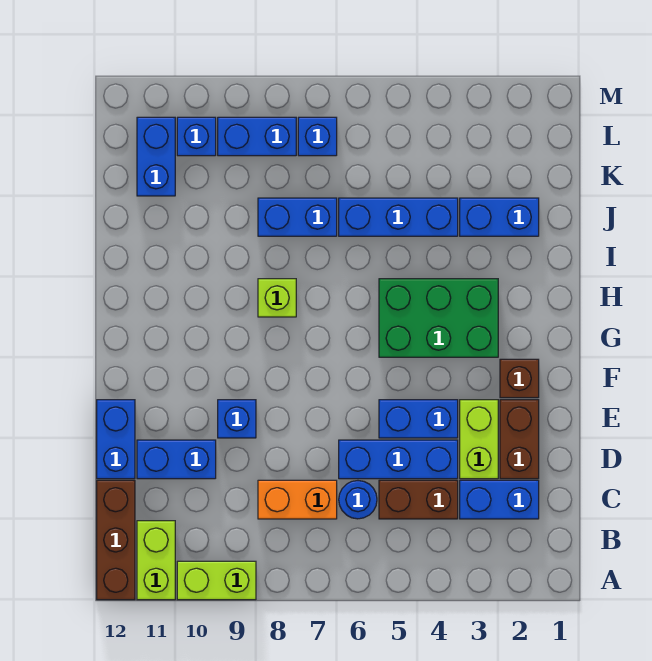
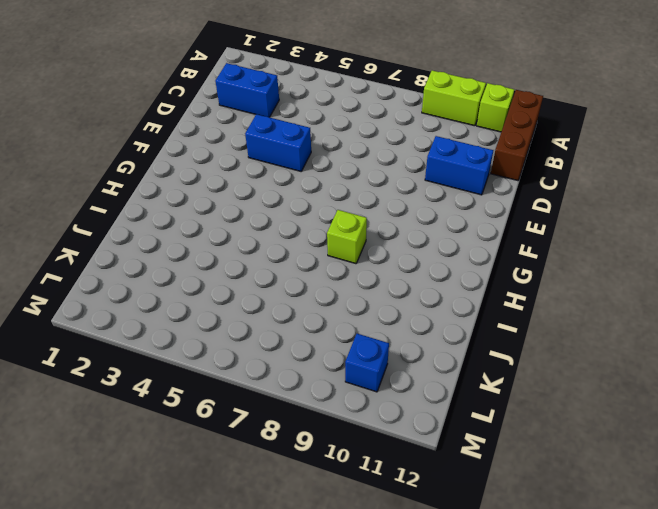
lime brick A11 level 1 -> lime brick A11:B11 level 1
none -> brown brick C4:C5 level 1
none -> blue round brick C6 level 1
none -> orange brick C7:C8 level 1

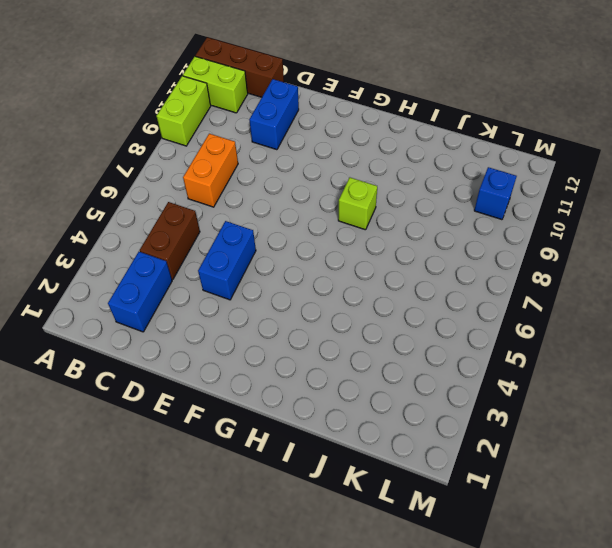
none -> blue round brick C6 level 1
none -> brown brick D2:E2 level 1
none -> lime brick D3:E3 level 1

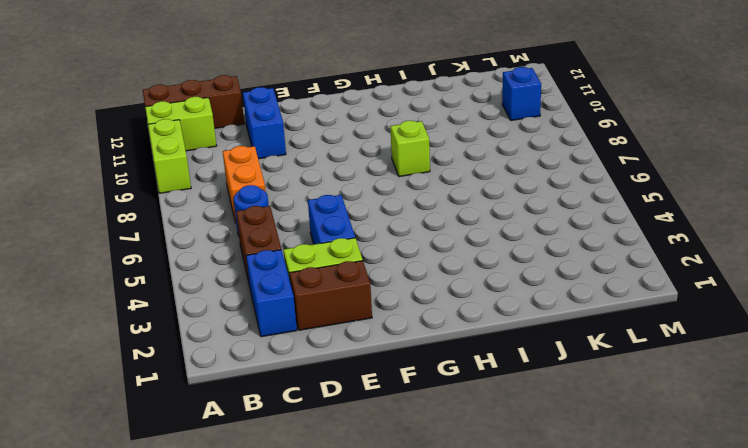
none -> blue brick D4:D6 level 1
none -> blue brick D12:E12 level 1
none -> blue brick E9 level 1

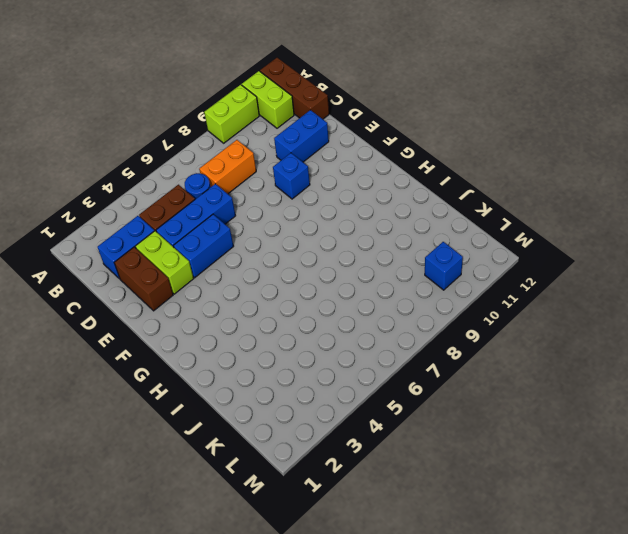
none -> blue brick D12:E12 level 1
none -> brown brick F2 level 1
none -> green brick G3:H5 level 1

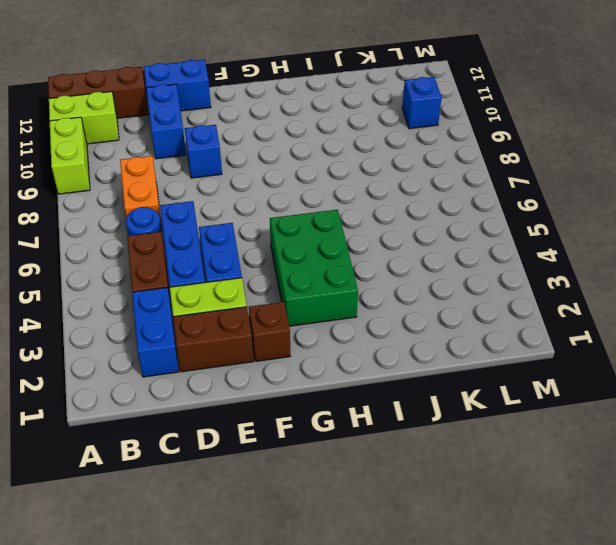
none -> lime brick H8 level 1
none -> blue brick J2:J3 level 1
none -> blue brick J4:J6 level 1

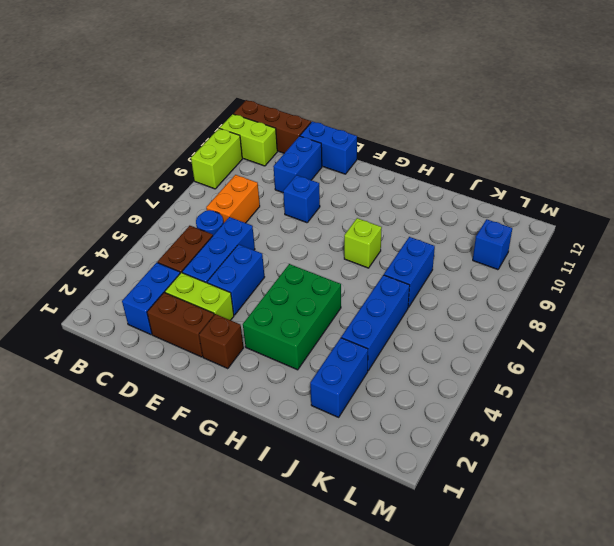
none -> blue brick K11:L11 level 1
none -> blue brick L7 level 1
none -> blue brick L8:L9 level 1

